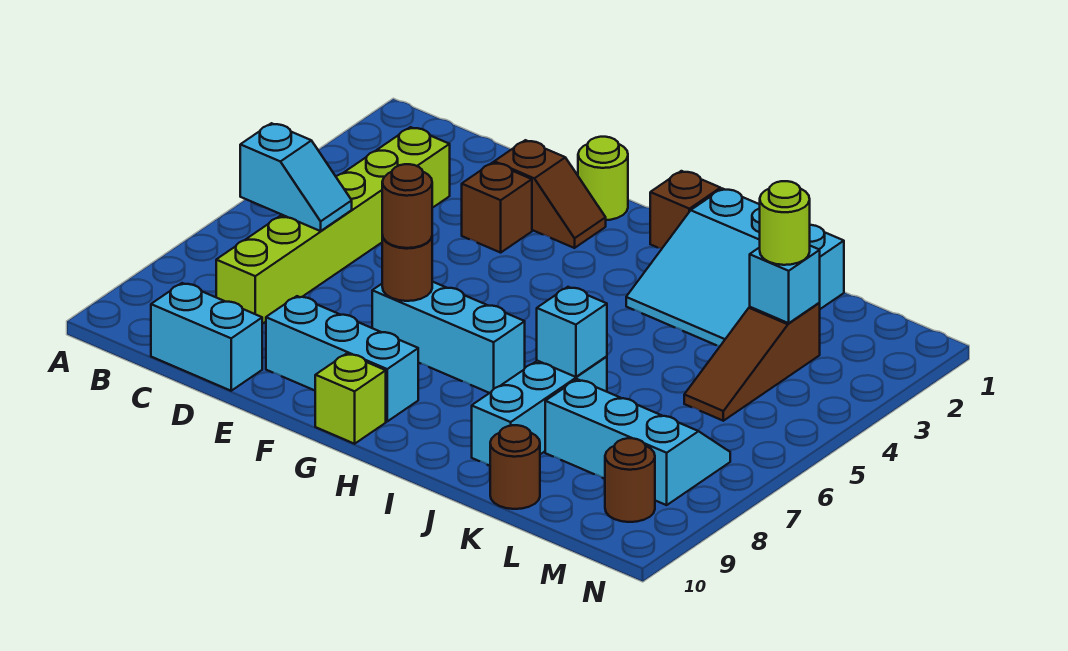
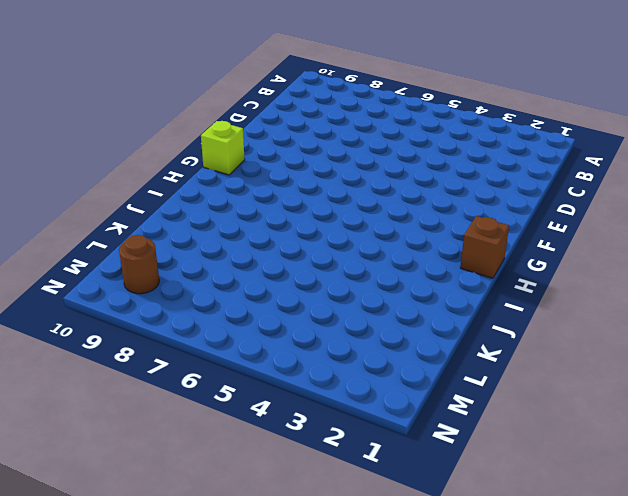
none -> lime brick C3:C8 level 1
none -> cyan brick C10:D10 level 1
none -> brown slope E2:F2 level 1 top E

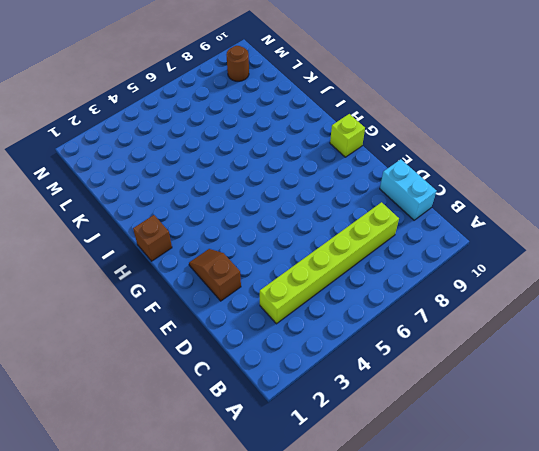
none -> brown brick E3 level 1
none -> cyan brick E9:G9 level 1
none -> lime round brick F1 level 1

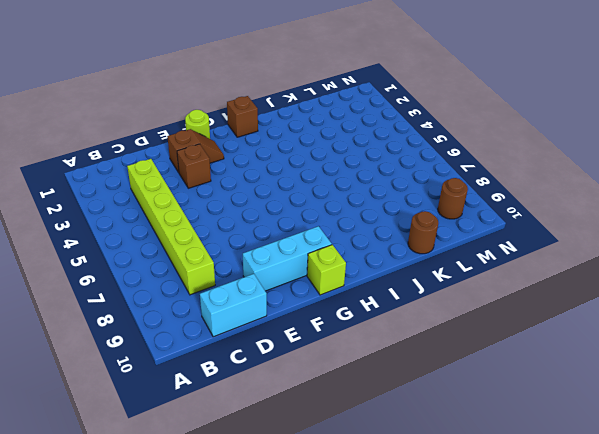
none -> cyan brick F7:H7 level 1
none -> cyan slope I1:K3 level 1 top 1
none -> cyan brick J7:J9 level 1

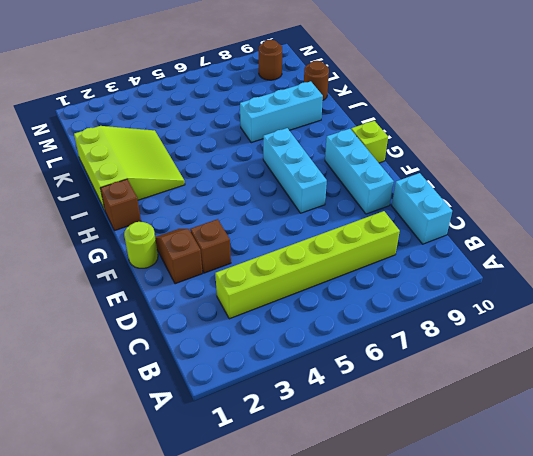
lime slope I1:K3 level 1 top 1 -> cyan slope I1:K3 level 1 top 1
none -> cyan slope K7:M8 level 1 top 8
none -> brown slope L3:L5 level 1 top 3
none -> cyan slope B6:C6 level 2 top B

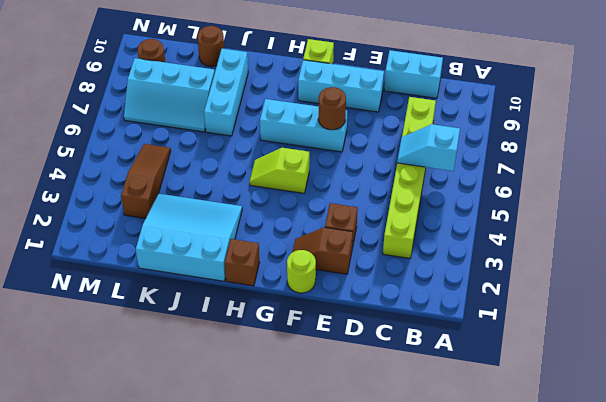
lime slope G5:H5 level 1 top G -> none
none -> cyan brick J7 level 2
none -> cyan brick L3 level 2
none -> brown round brick F7 level 3

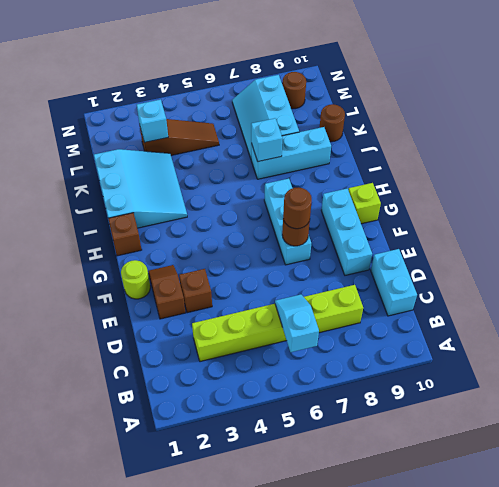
none -> lime round brick L3 level 3

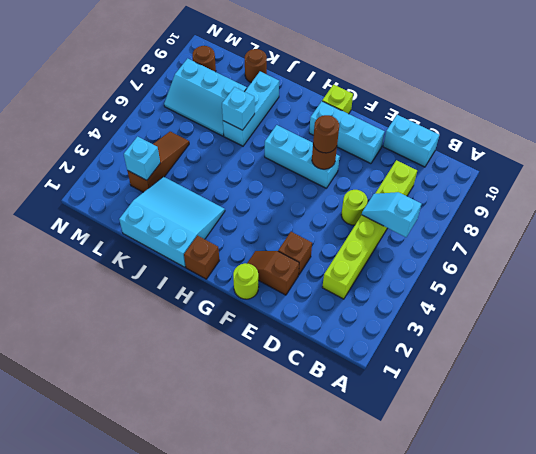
lime round brick D6 level 1 -> lime round brick L3 level 3

